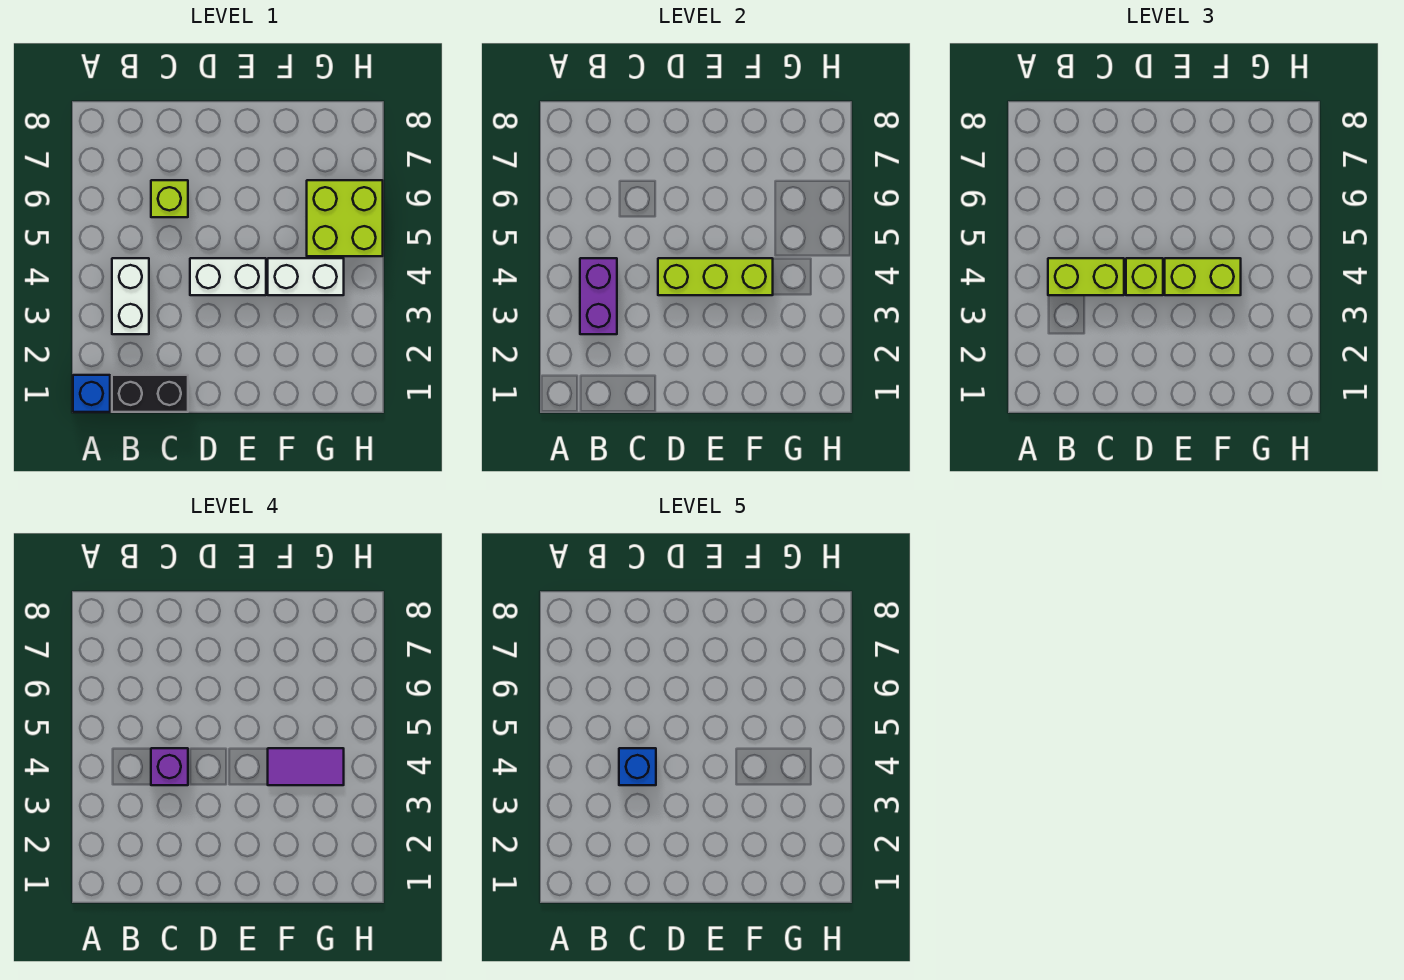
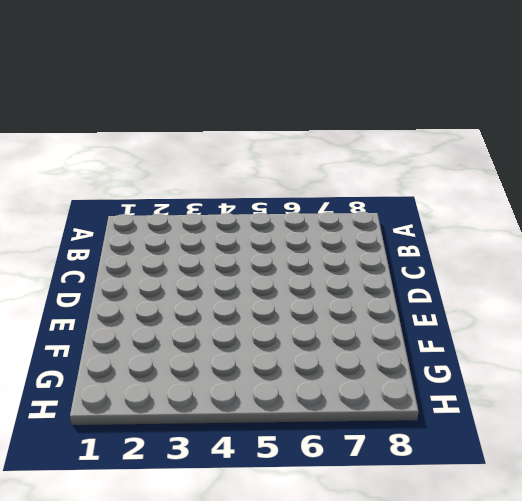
none -> blue brick A1 level 1
none -> black brick B1:C1 level 1
none -> white brick B3:B4 level 1

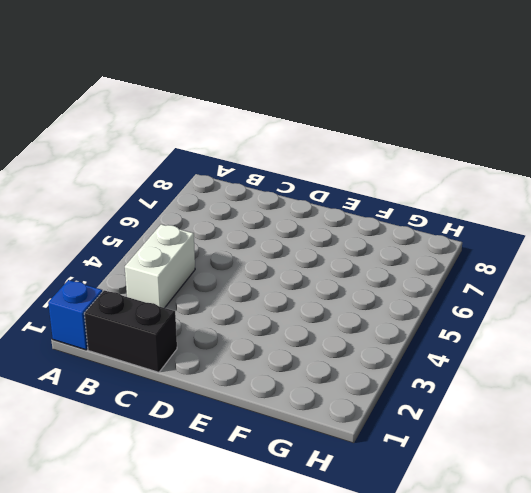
none -> lime brick C6 level 1
none -> white brick D4:E4 level 1
none -> white brick F4:G4 level 1

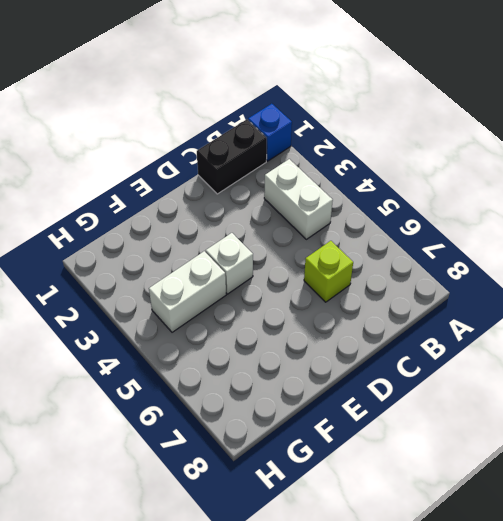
white brick E4 level 1 -> white brick D4:E4 level 1
none -> lime brick G5:H6 level 1
none -> purple brick B3:B4 level 2
none -> lime brick D4:F4 level 2

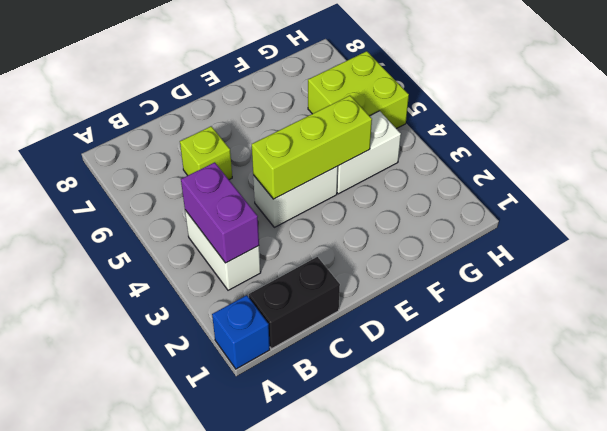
none -> lime brick B4:C4 level 3
none -> lime brick D4 level 3
none -> lime brick E4:F4 level 3

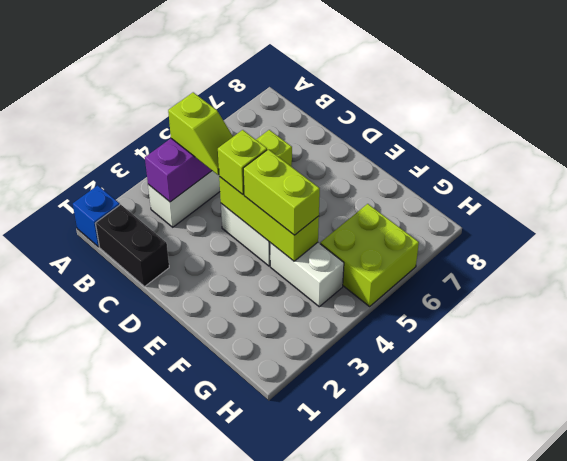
lime slope B4:C4 level 3 top B -> lime brick B4:C4 level 3
none -> purple brick C4 level 4
none -> purple tile F4:G4 level 4
none -> blue brick C4 level 5

